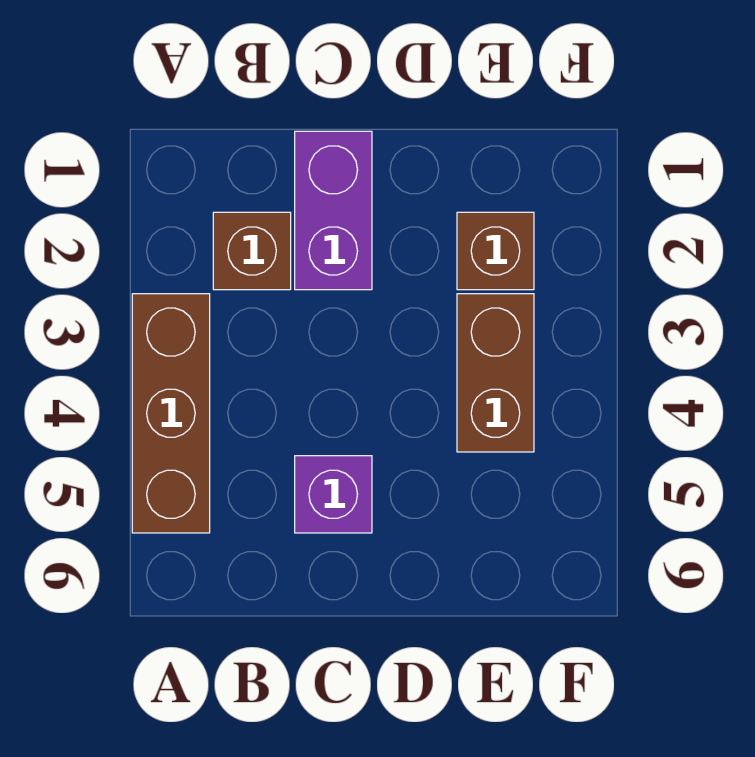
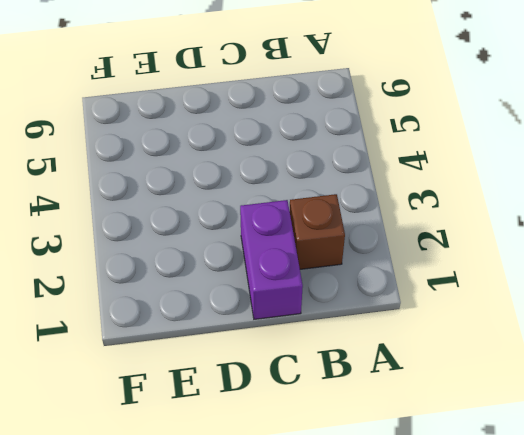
none -> brown brick A3:A5 level 1
none -> purple brick C5 level 1

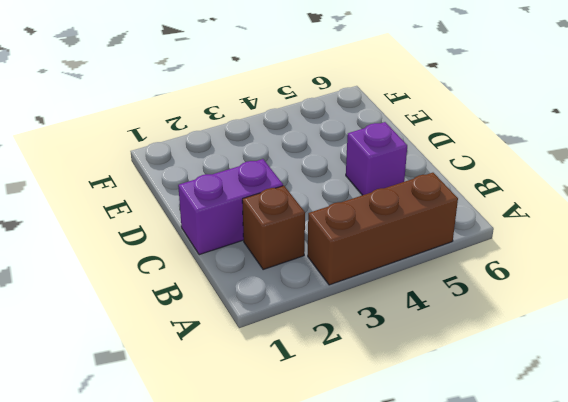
none -> brown brick E2 level 1
none -> brown brick E3:E4 level 1

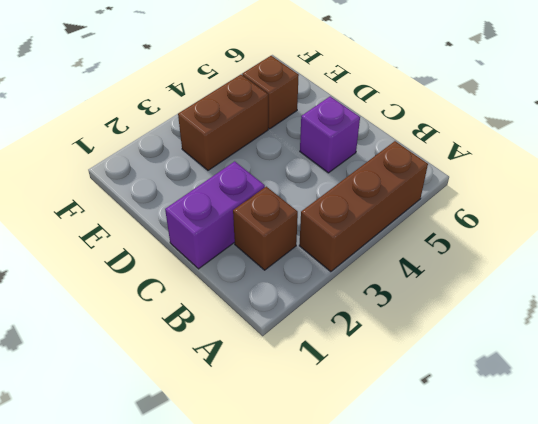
brown brick E5 level 1 -> brown brick E2 level 1

